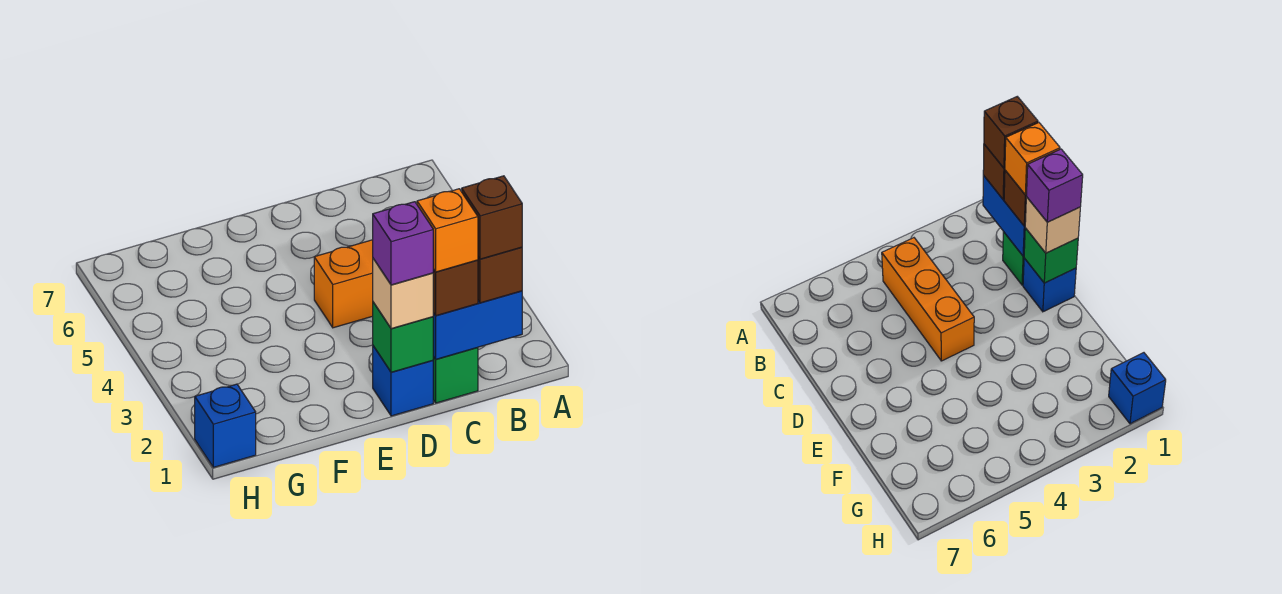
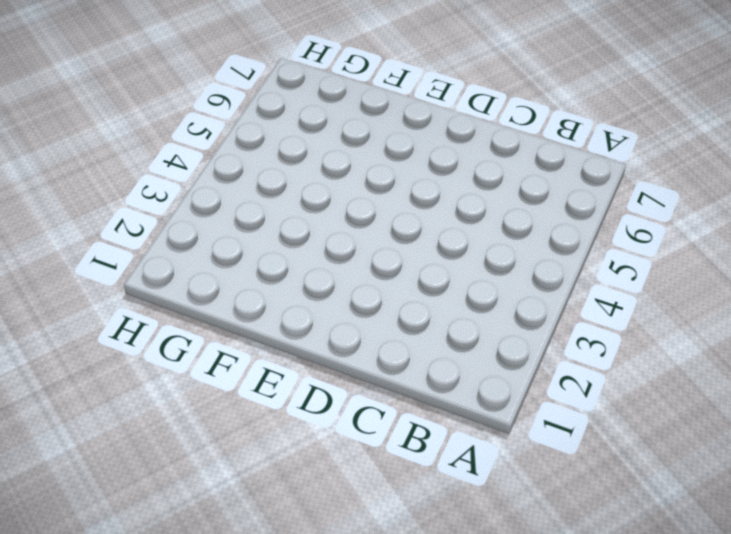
none -> orange brick B4:D4 level 1
none -> green brick C1 level 1
none -> blue brick D1 level 1

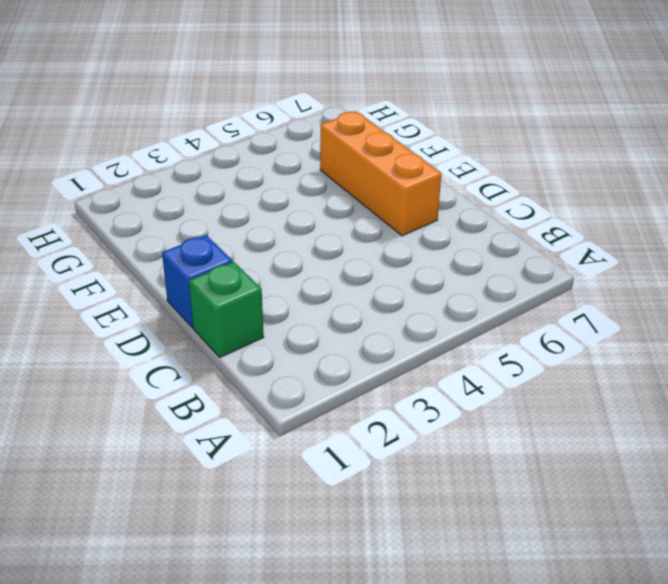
orange brick D6:F6 level 1 -> orange brick B4:D4 level 1
none -> blue brick H1 level 1
none -> blue brick B1:C1 level 2
none -> green brick D1 level 2

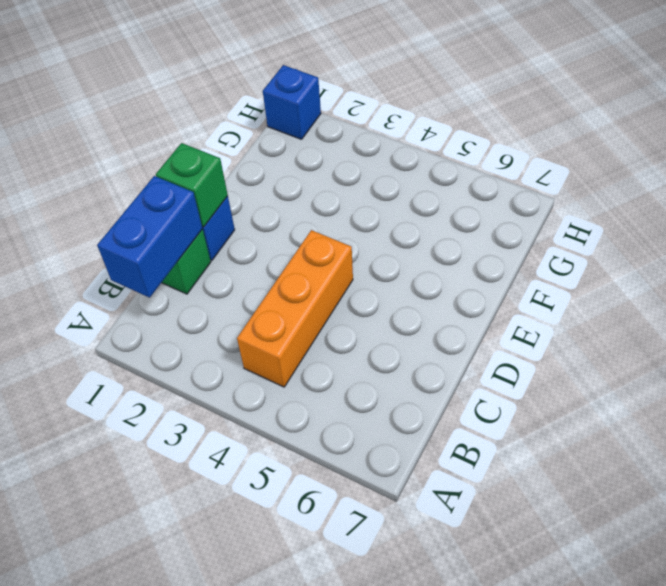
none -> brown brick B1 level 3
none -> brown brick C1 level 3
none -> tan brick D1 level 3

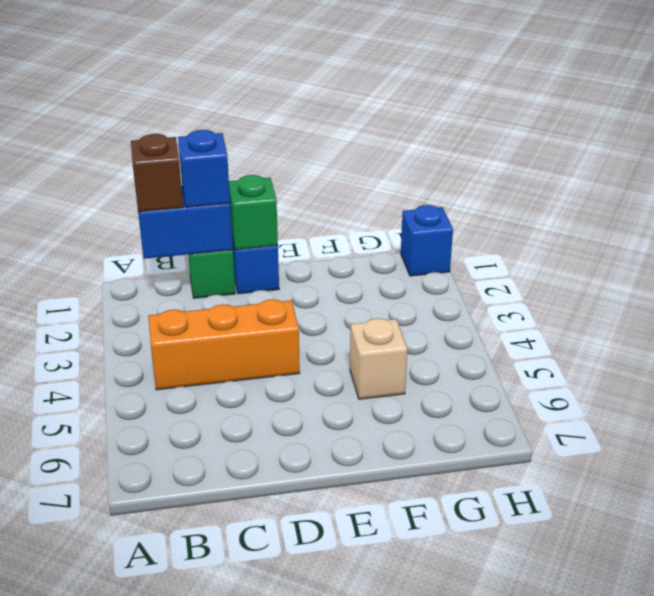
blue brick C1 level 3 -> brown brick C1 level 3
tan brick F5 level 1 -> tan brick D1 level 3
none -> brown brick B1 level 4
none -> orange brick C1 level 4
none -> purple brick D1 level 4

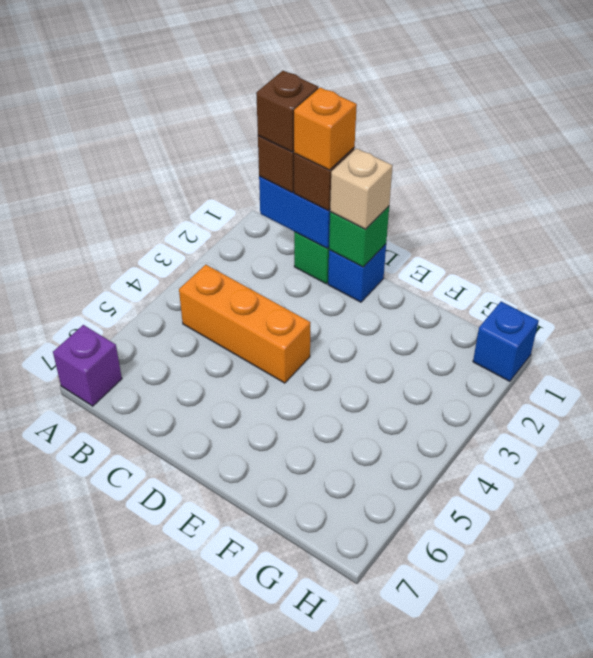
purple brick A7 level 1 -> purple brick D1 level 4

